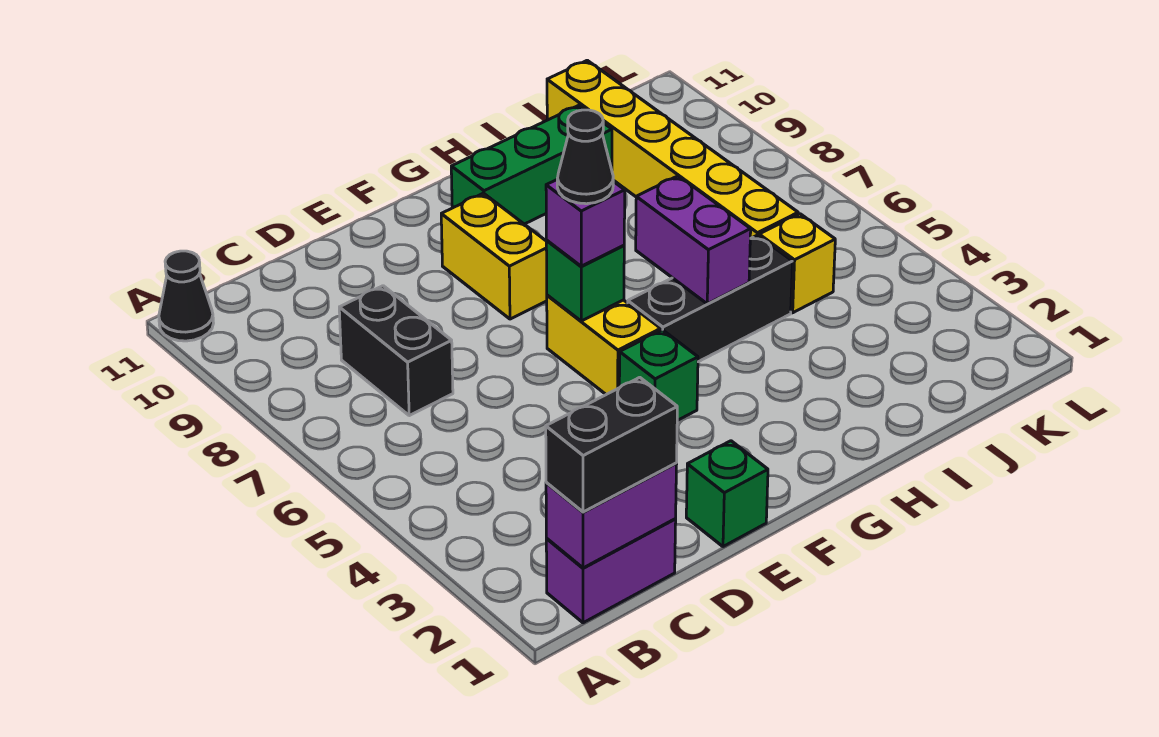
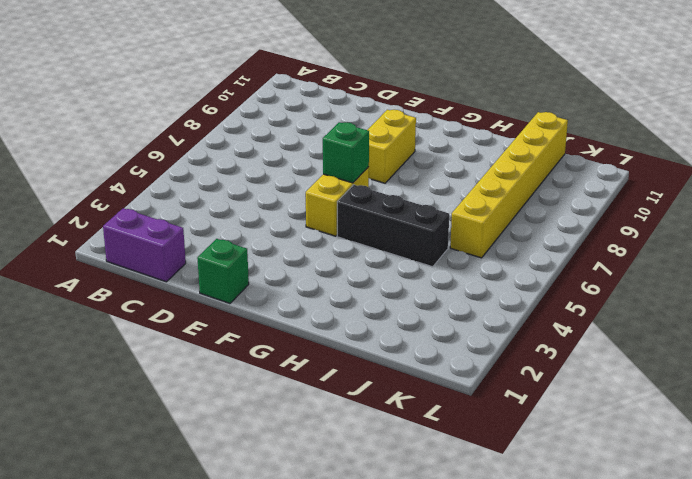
none -> black cone A11 level 1
none -> black brick C7:C8 level 1
none -> green brick F4 level 1

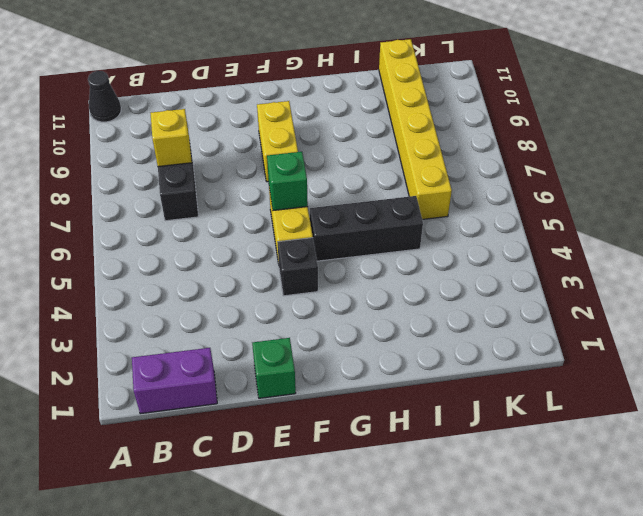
yellow brick C8 level 2 -> yellow brick J5 level 1
black brick F4 level 1 -> green brick F4 level 1
none -> green brick G10:I10 level 1
none -> purple brick B1:C1 level 2
none -> purple brick H5:H6 level 2

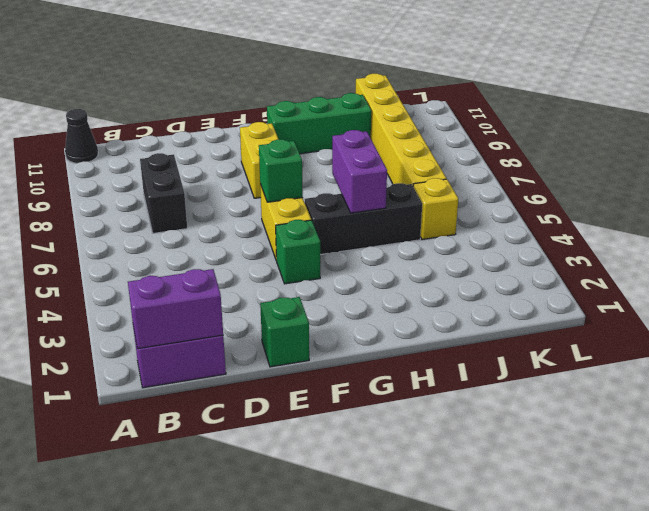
none -> black brick B1:C1 level 3
none -> purple brick F6 level 3
none -> black cone F6 level 4

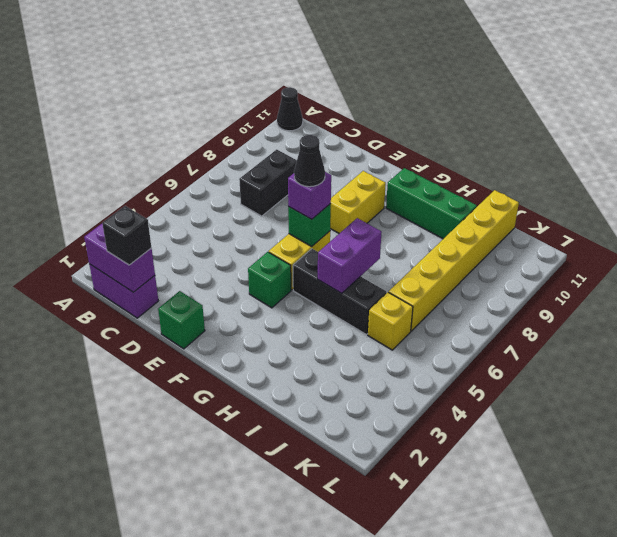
black brick C1 level 3 -> black brick B1:C1 level 3

